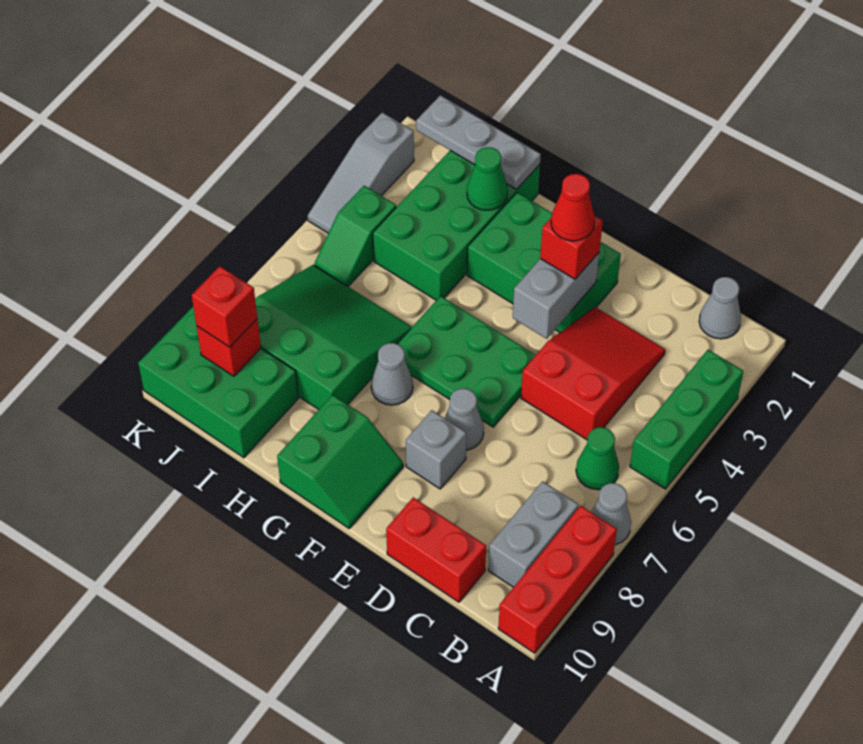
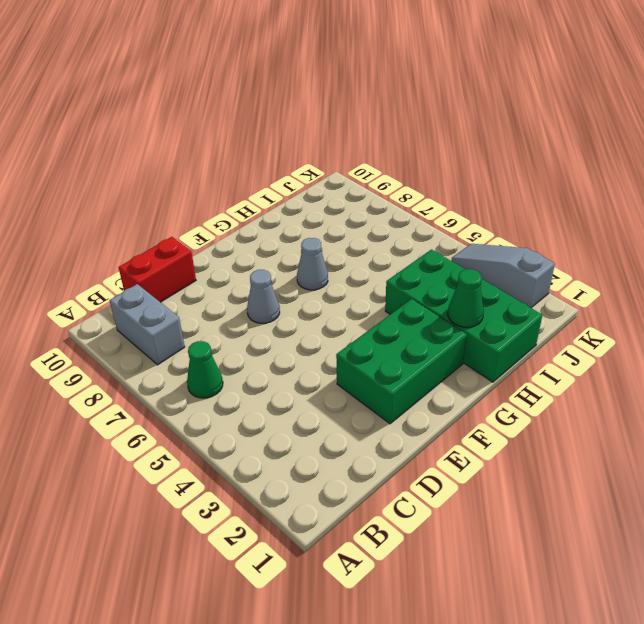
none -> green brick A3:A5 level 1
none -> grey cone A7 level 1
none -> red brick A8:A10 level 1

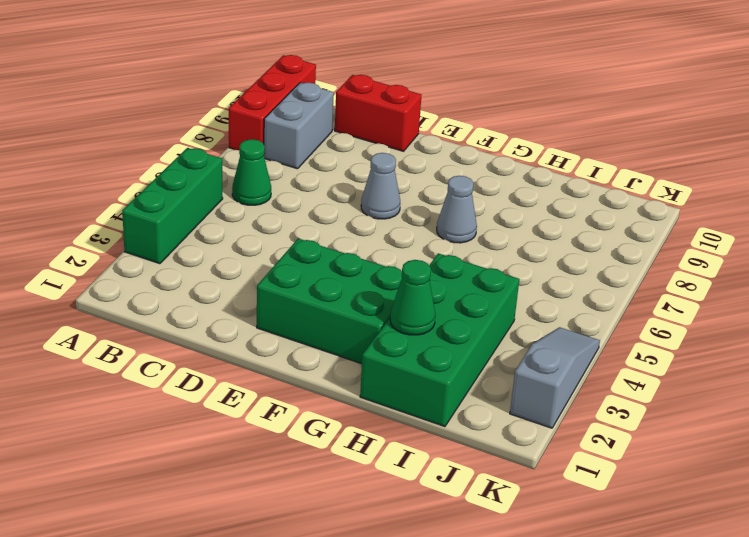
none -> grey cone A7 level 1
none -> grey cone B1 level 1
none -> red slope C3:D5 level 1 top 5

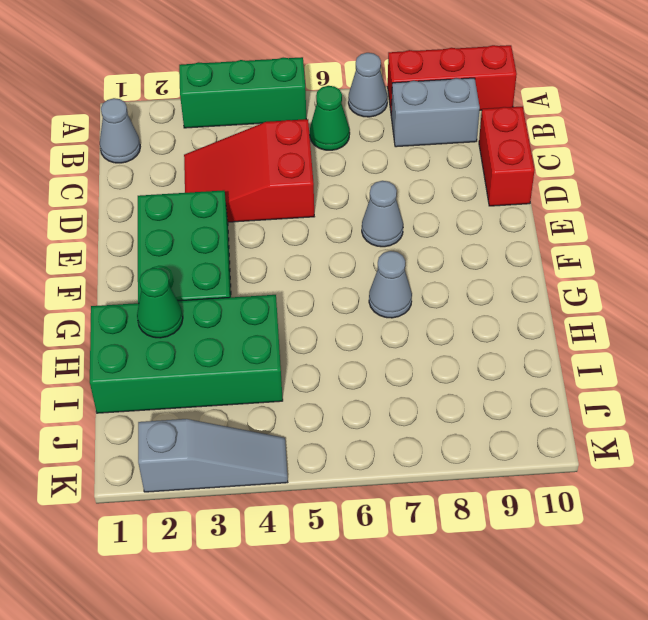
none -> green plate E5:G6 level 1
none -> grey brick E8 level 1
none -> green slope F9:G10 level 1 top G

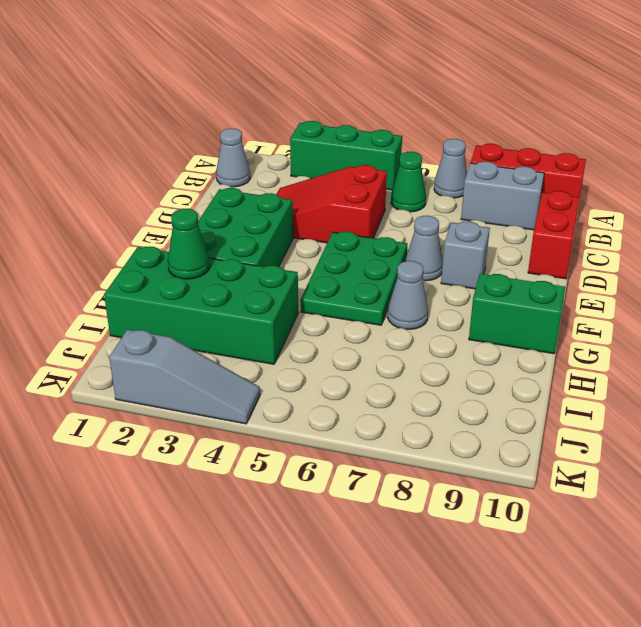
none -> green slope H6:J8 level 1 top 8
none -> green brick I9:K10 level 1
none -> green slope J4:J5 level 1 top 4

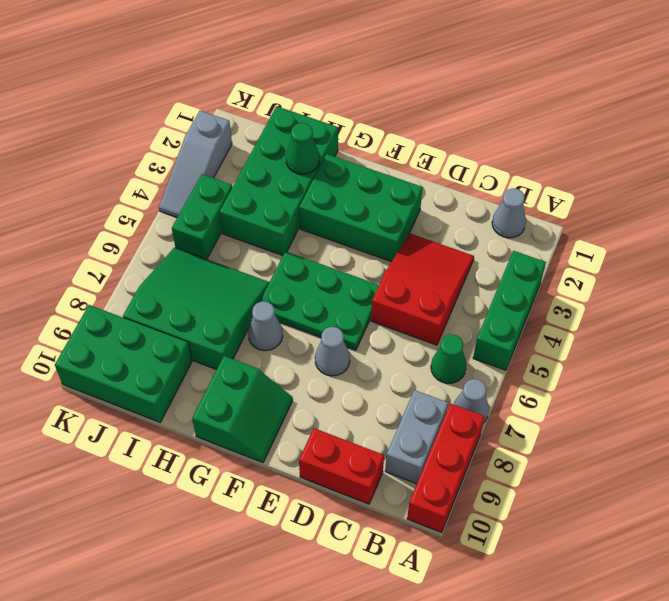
green brick J4:J5 level 1 -> green slope J4:J5 level 1 top 4
none -> grey brick E8 level 1
none -> grey brick E3:E4 level 2
none -> grey plate H1:J1 level 2

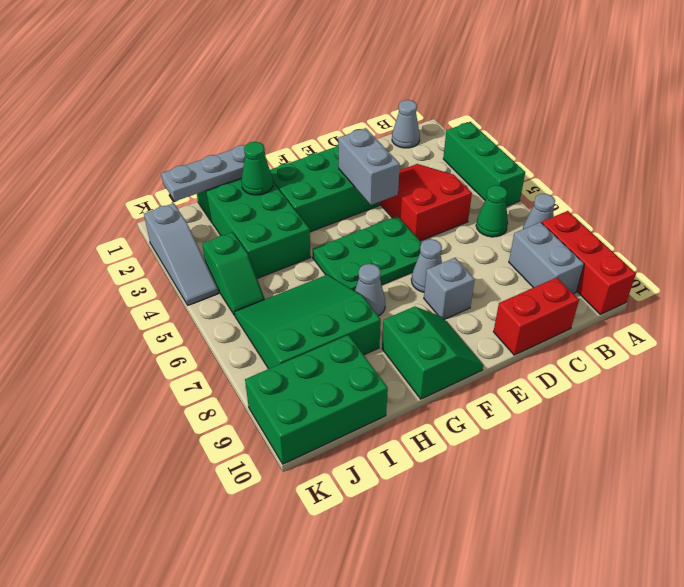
none -> red brick J9 level 2
none -> red brick E3 level 3
none -> red brick J9 level 3

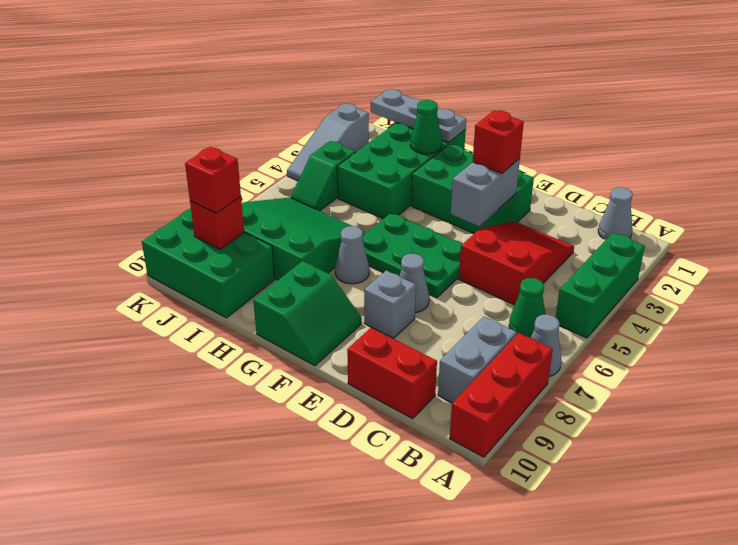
none -> red cone E3 level 4

